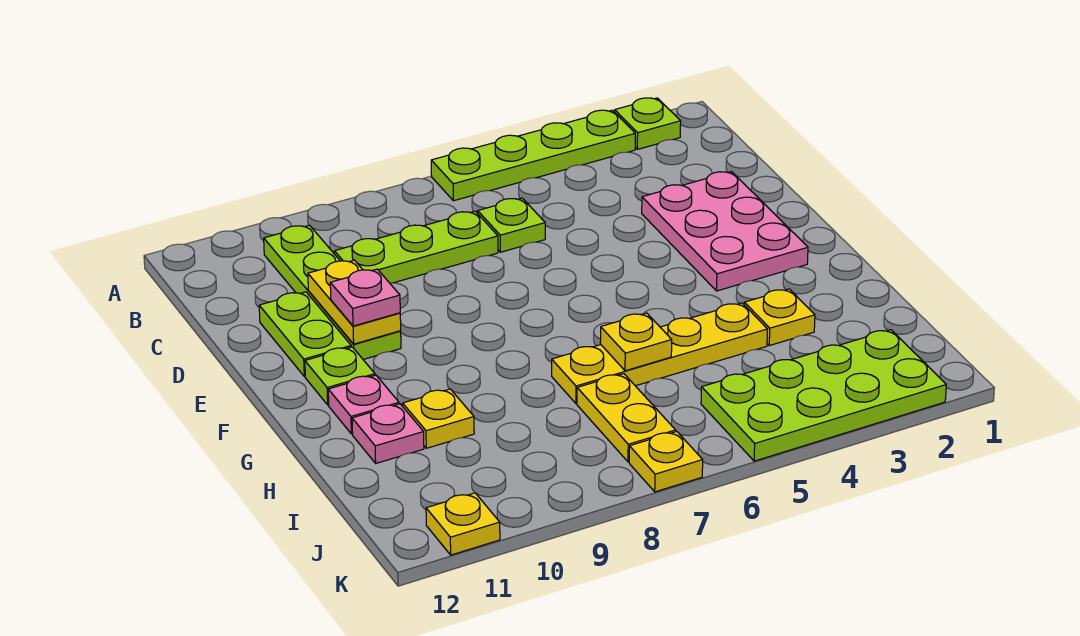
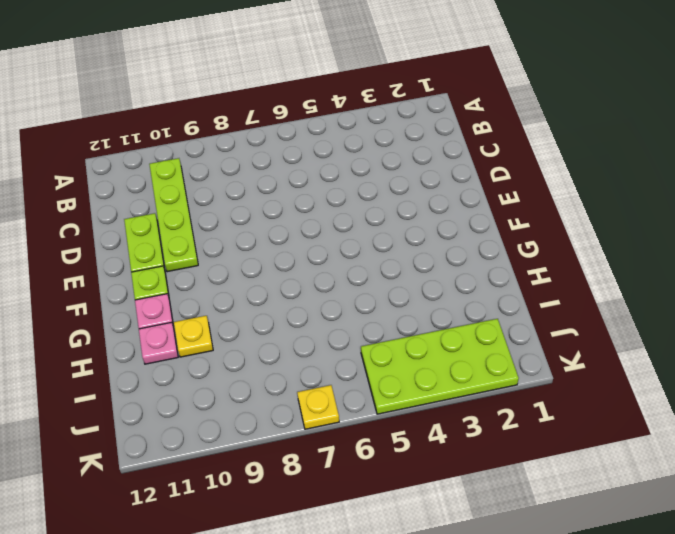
none -> lime plate A2 level 1
none -> lime plate A3:A6 level 1
none -> lime plate C6 level 1

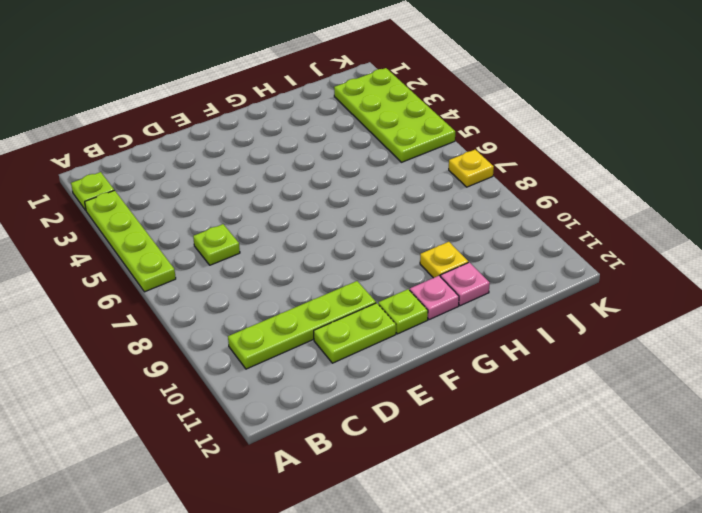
none -> lime plate C7:C9 level 1
none -> pink plate D2:F3 level 1
none -> yellow plate H3 level 1

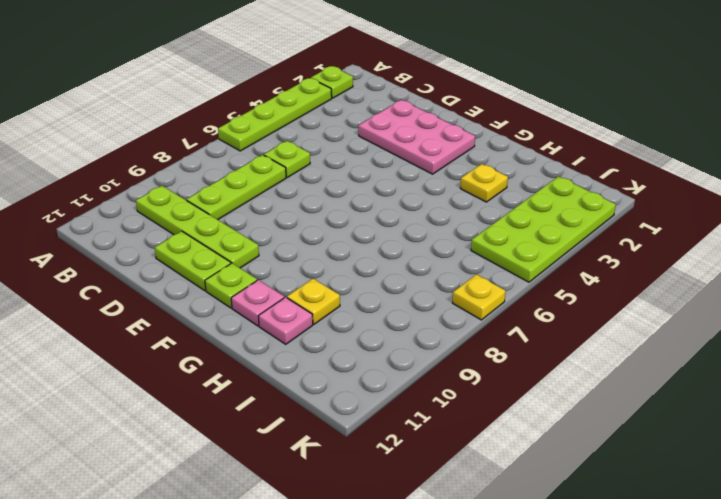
none -> yellow plate H4:H7 level 1
none -> yellow plate I7:J7 level 1
none -> yellow plate K11 level 1

